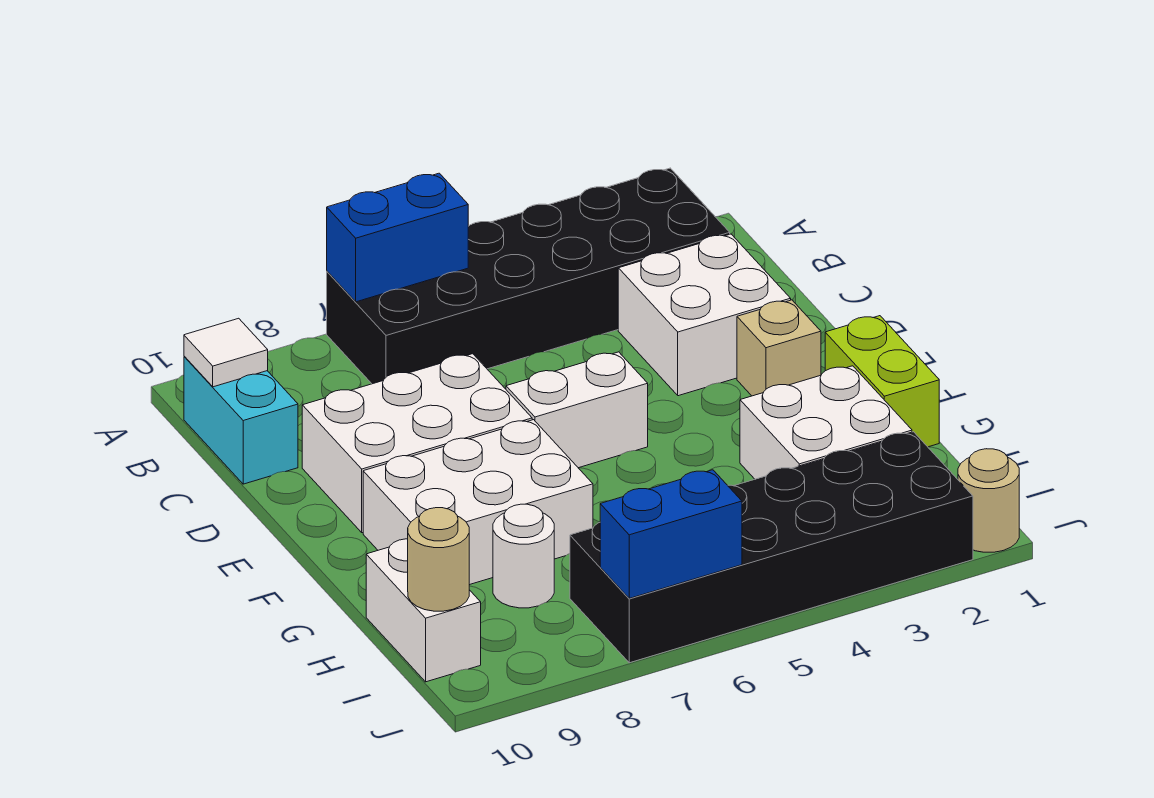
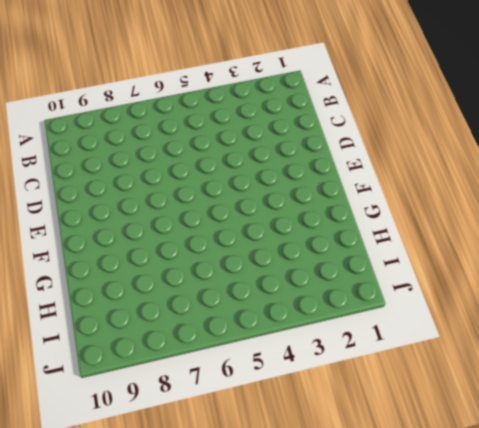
none -> black brick A2:B7 level 1
none -> cyan brick B10:C10 level 1
none -> white brick C2:D3 level 1

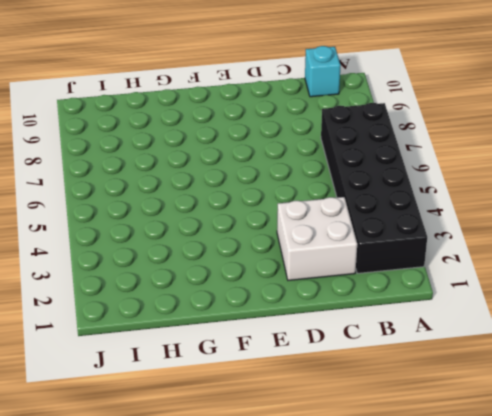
cyan brick B10 level 1 -> cyan brick B10:C10 level 1
none -> white brick D7:E9 level 1
none -> tan brick E2 level 1
none -> white brick E5:E6 level 1

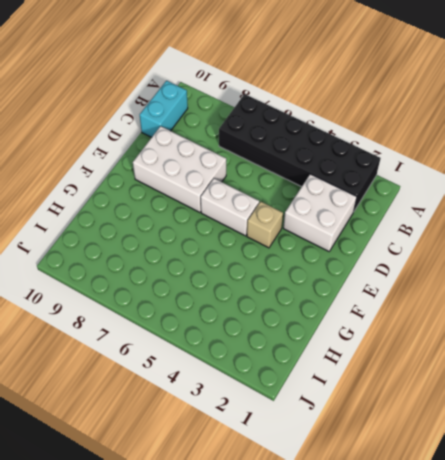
tan brick E4 level 1 -> tan brick E2 level 1
none -> lime brick F1:G1 level 1
none -> white brick F7:G9 level 1
none -> white brick G2:H3 level 1

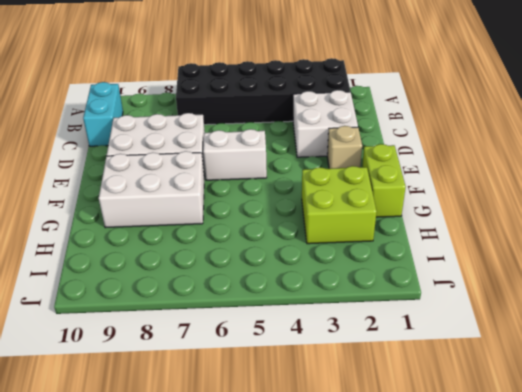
lime brick G2:H3 level 1 -> white brick G2:H3 level 1
none -> white round brick H8 level 1
none -> white brick H10:I10 level 1
none -> black brick I2:J7 level 1

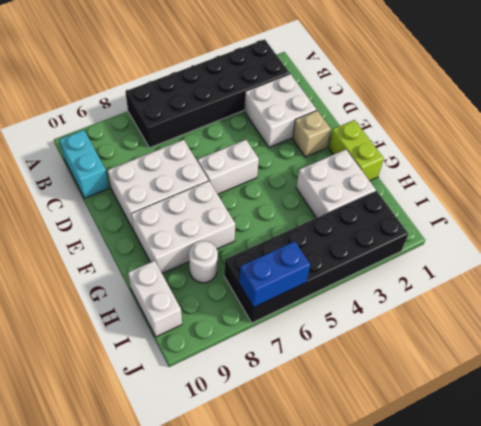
none -> tan round brick J1 level 1
none -> blue brick A6:A7 level 2
none -> white tile B10 level 2

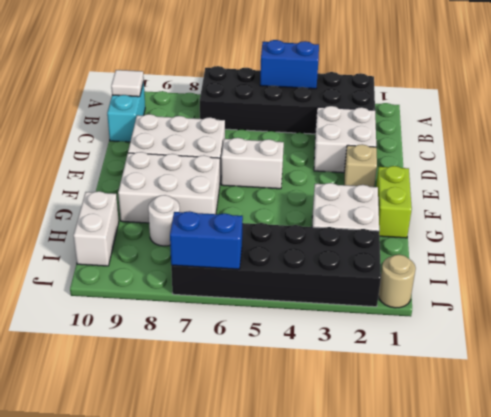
blue brick A4:A5 level 2 -> blue brick A6:A7 level 2
none -> tan round brick I10 level 2

